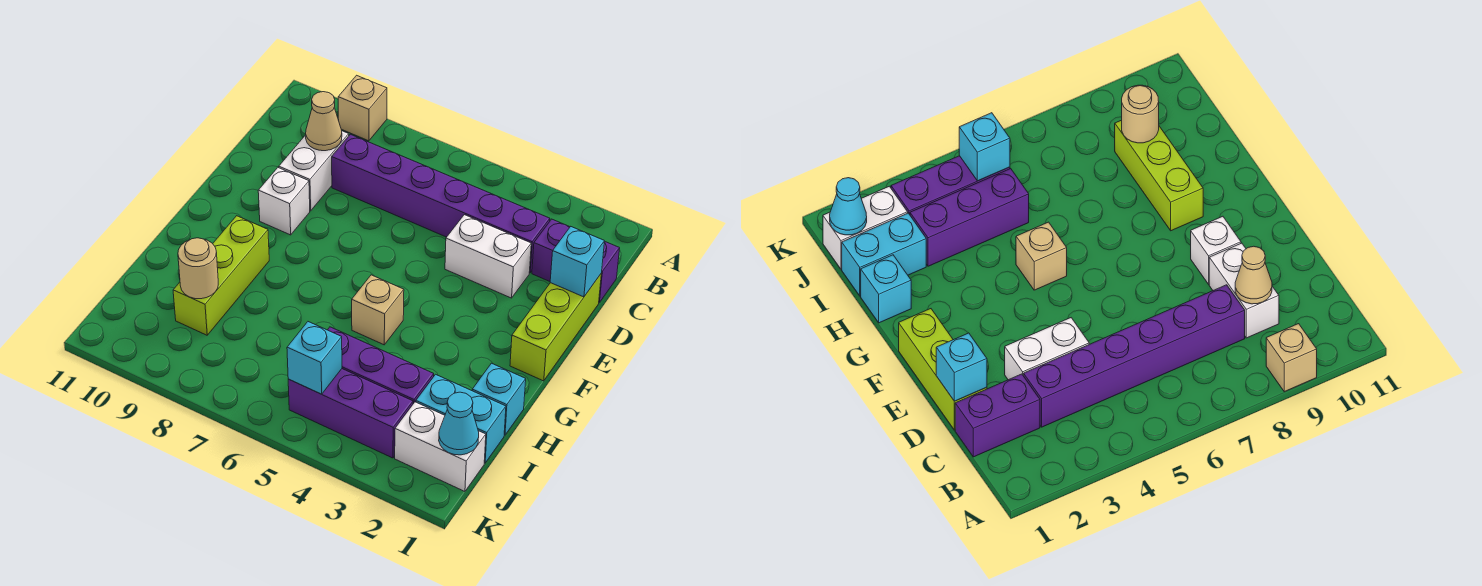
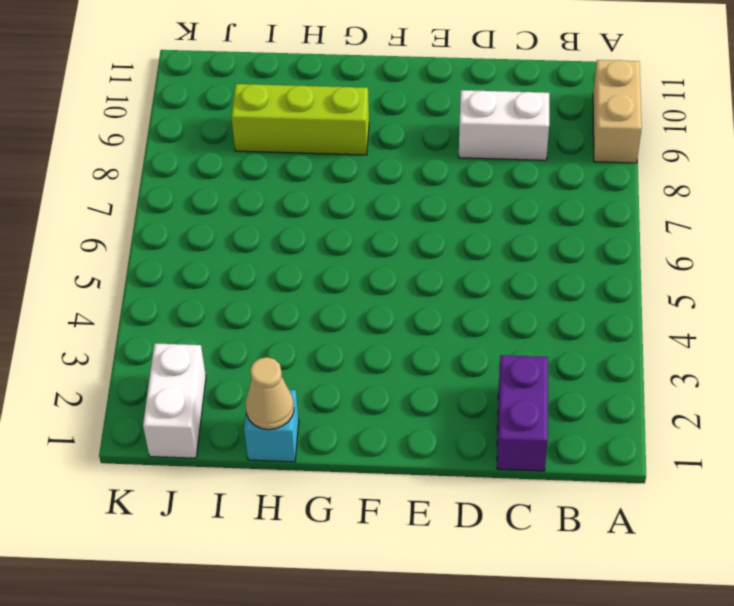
tan brick A9:A10 level 1 -> tan brick A9 level 1
tan cone H1 level 2 -> tan cone C9 level 2
none -> purple brick C3:C8 level 1
none -> lime brick D1:F1 level 1
none -> white brick D3:D4 level 1

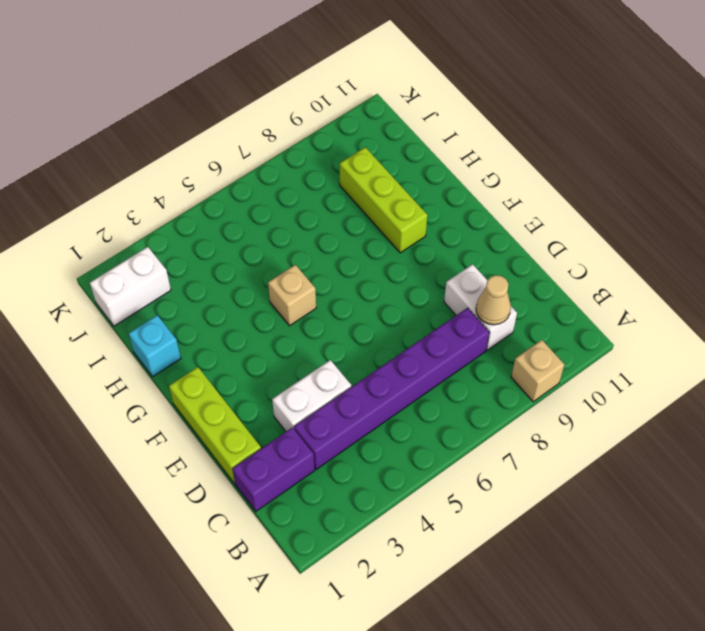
none -> white brick E9 level 1
none -> cyan brick I1:I2 level 1
none -> purple brick I3:I5 level 1

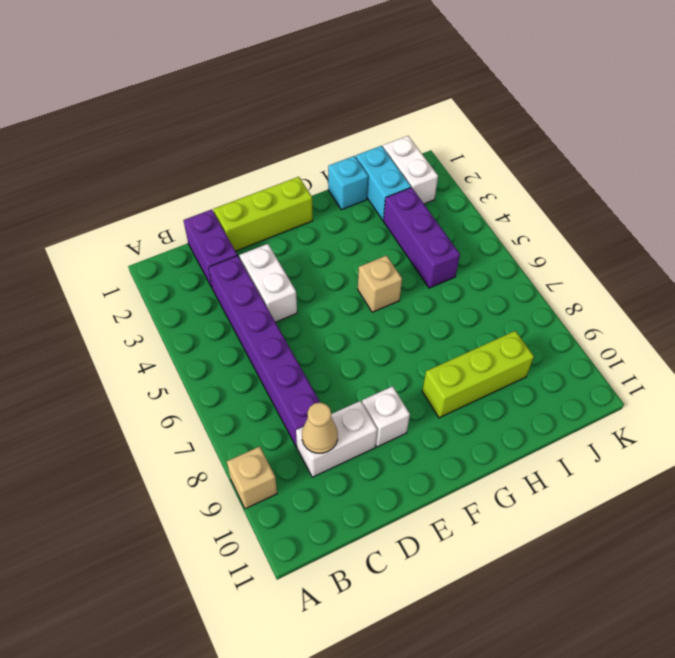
none -> purple brick J3:J5 level 1
none -> cyan brick D1 level 2
none -> tan round brick I9 level 2

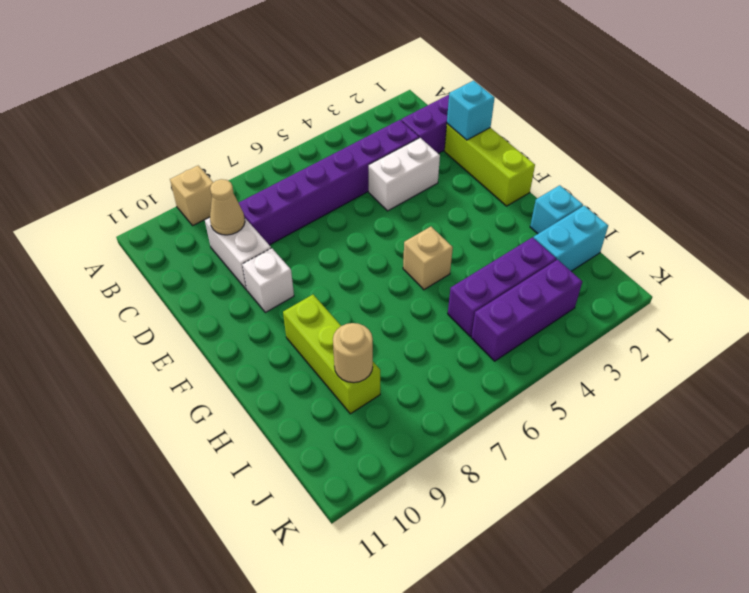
none -> white brick J1:J2 level 1
none -> cyan cone J1 level 2
none -> cyan brick J5 level 2

